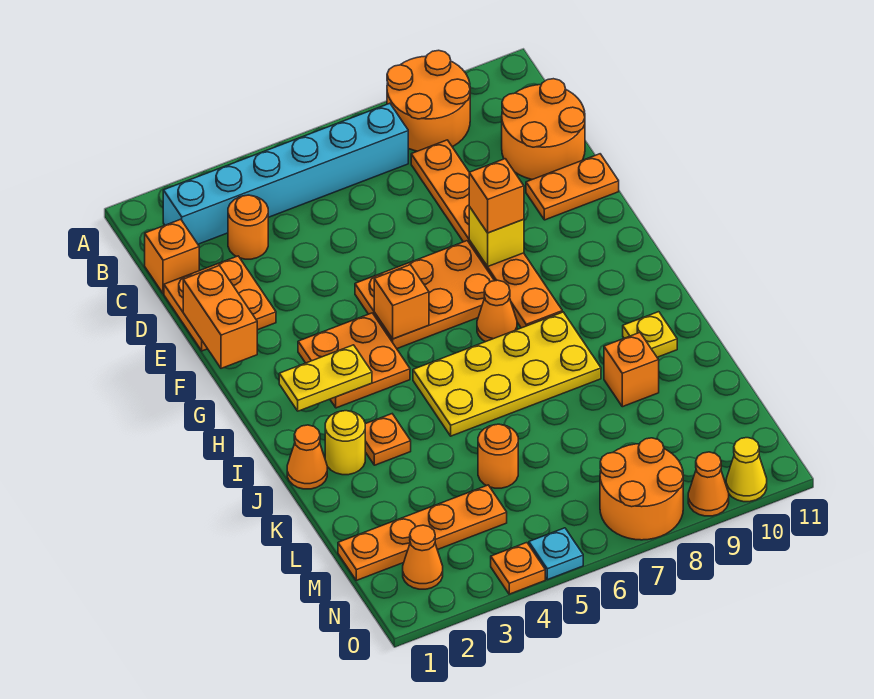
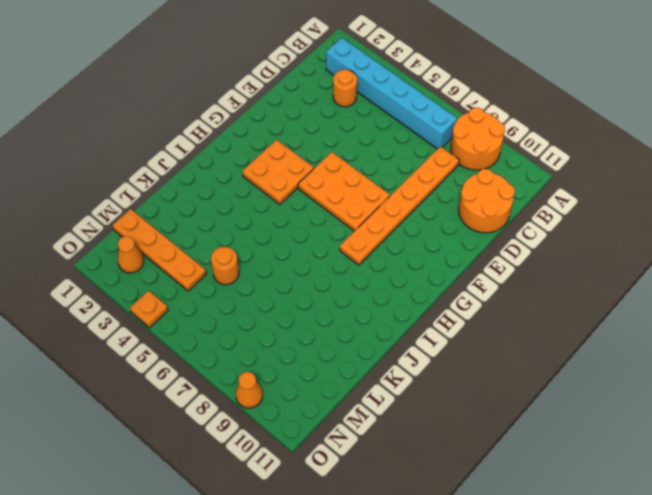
none -> orange brick C1 level 1
none -> orange plate D1:E2 level 1
none -> orange plate E10:E11 level 1
none -> orange cone H7 level 1

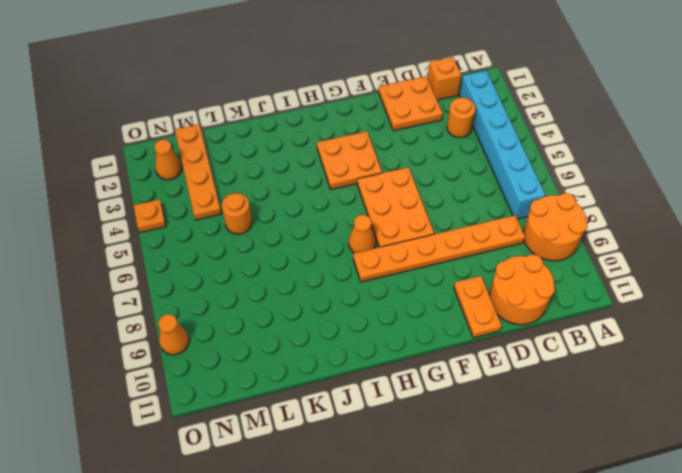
none -> yellow plate I5:J8 level 1
none -> orange cone J1 level 1
none -> yellow round brick J2 level 1
none -> orange plate J3 level 1

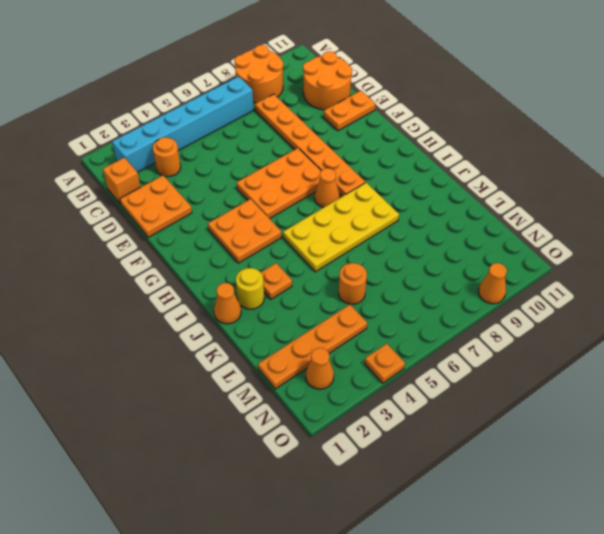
none -> yellow plate J10 level 1
none -> orange brick K9 level 1
none -> orange round brick N7:O8 level 1
none -> cyan plate O5 level 1

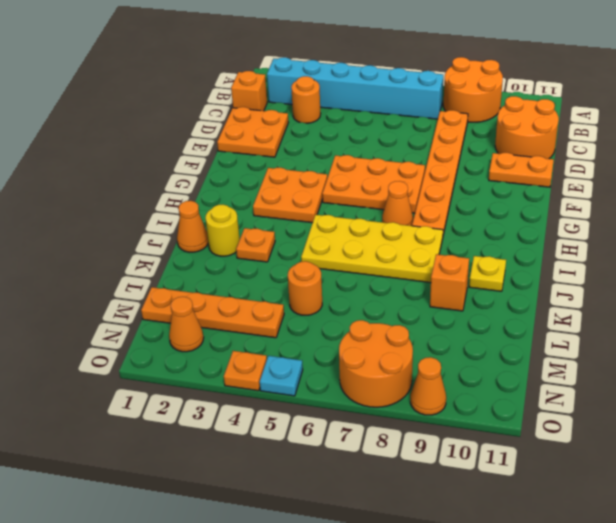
none -> yellow cone O10 level 1
none -> orange brick E1:F1 level 2
none -> yellow brick F8 level 2
none -> orange brick G5 level 2

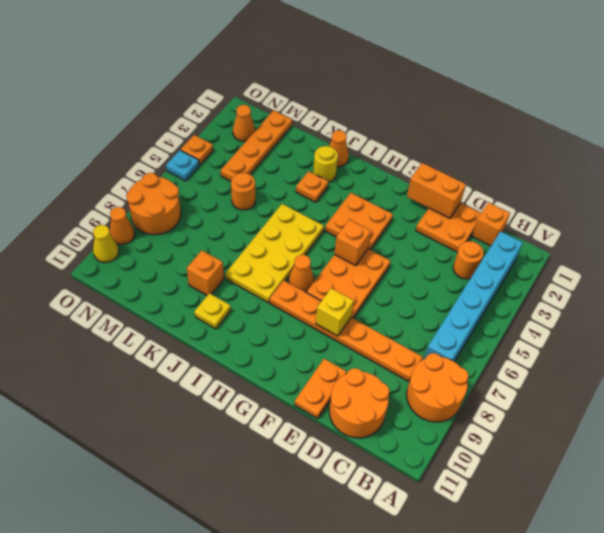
none -> yellow plate H2:H3 level 2
none -> orange brick F8 level 3

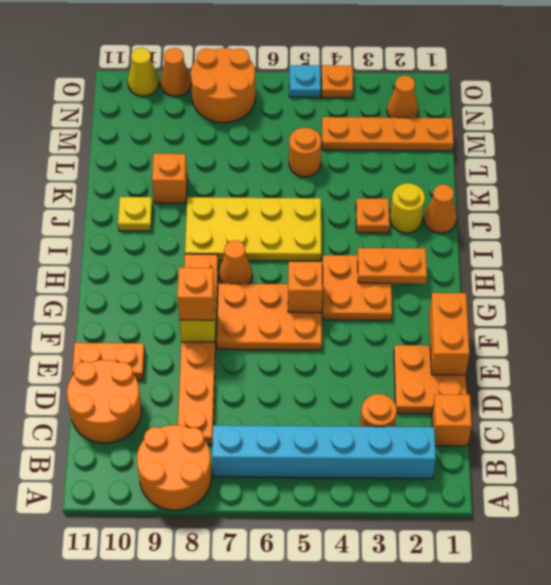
orange plate H2:H3 level 2 -> yellow plate H2:H3 level 2

